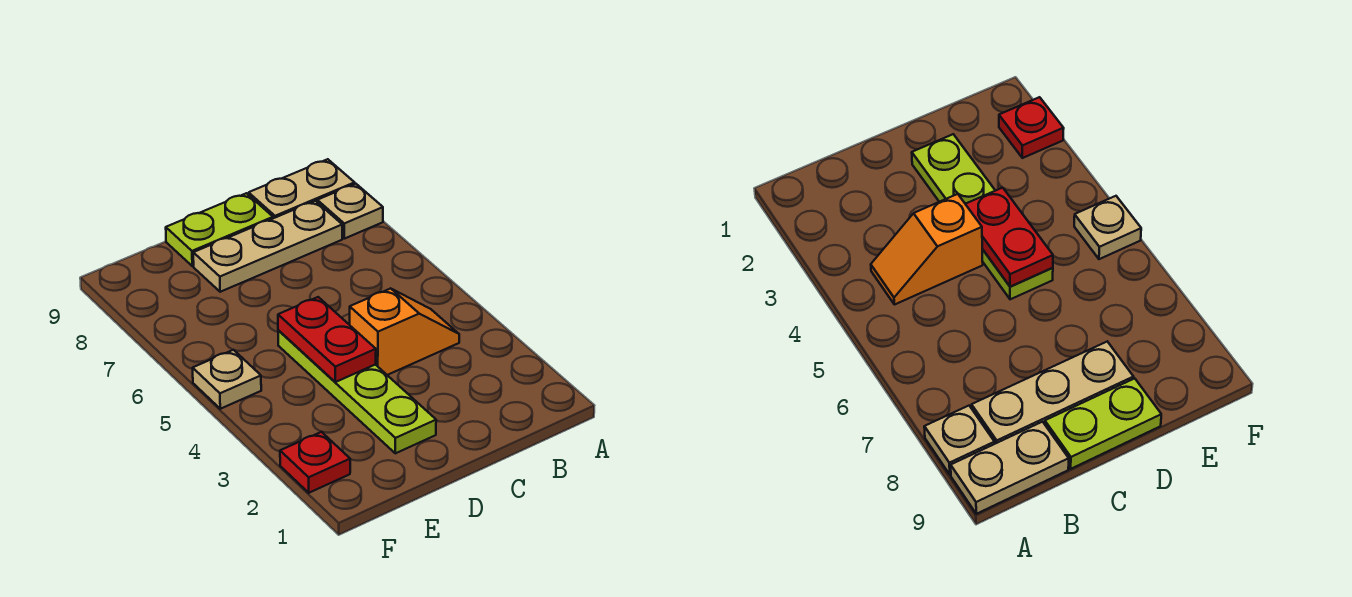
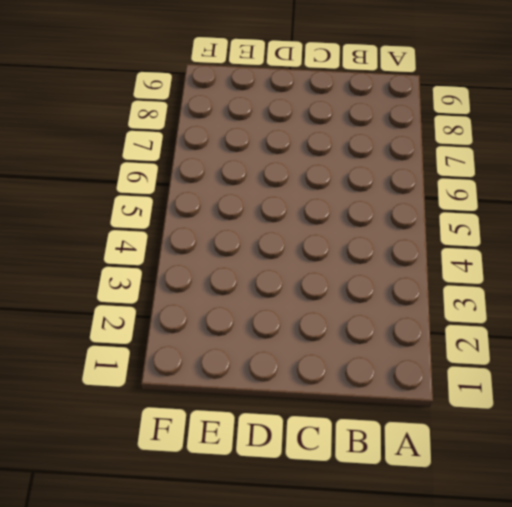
none -> tan plate A8 level 1
none -> tan plate A9:B9 level 1

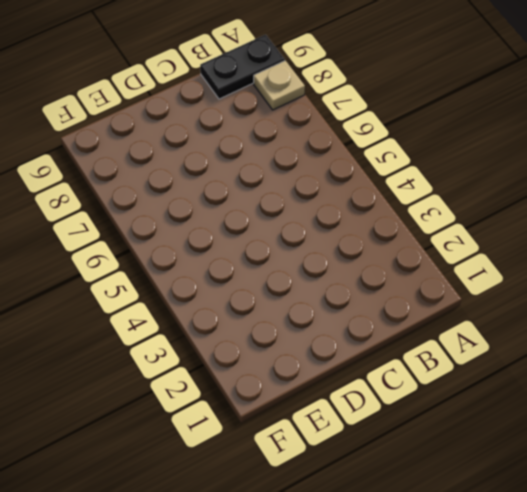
black plate A9:B9 level 1 -> tan plate A9:B9 level 1
none -> orange slope B4:C4 level 1 top C
none -> tan plate B8:D8 level 1

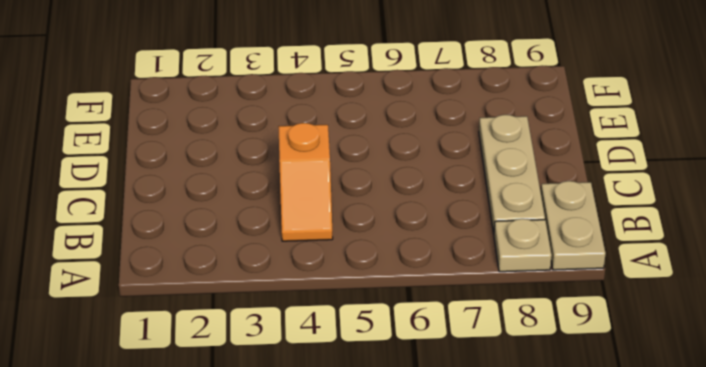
none -> lime plate C9:D9 level 1
none -> lime plate D2:D5 level 1

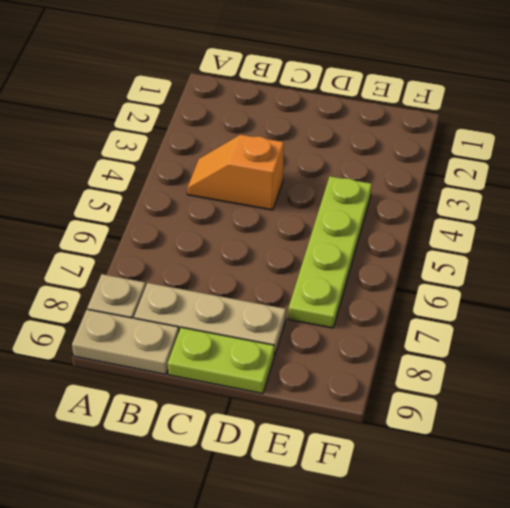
lime plate E4:E7 level 1 -> lime plate D2:D5 level 1
none -> red plate F2 level 1
none -> tan plate F5 level 1

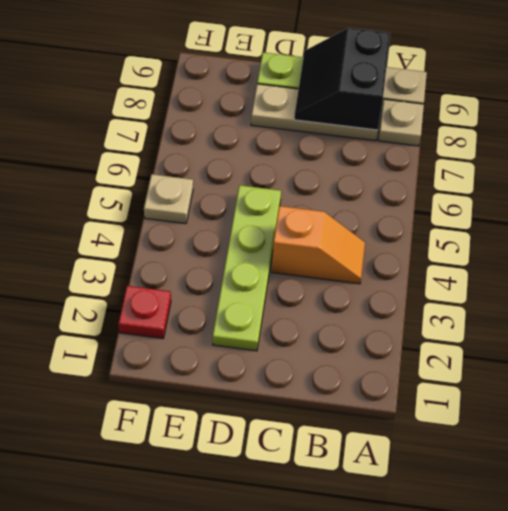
black slope B8:C9 level 2 top B -> none
none -> red plate D4:D5 level 2

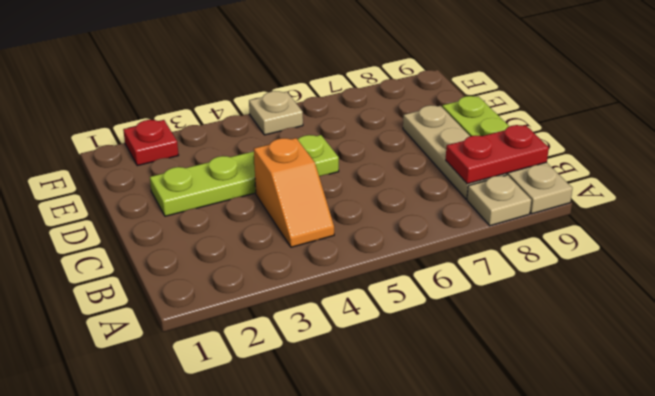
red plate B8:B9 level 2 -> red plate D4:D5 level 2

